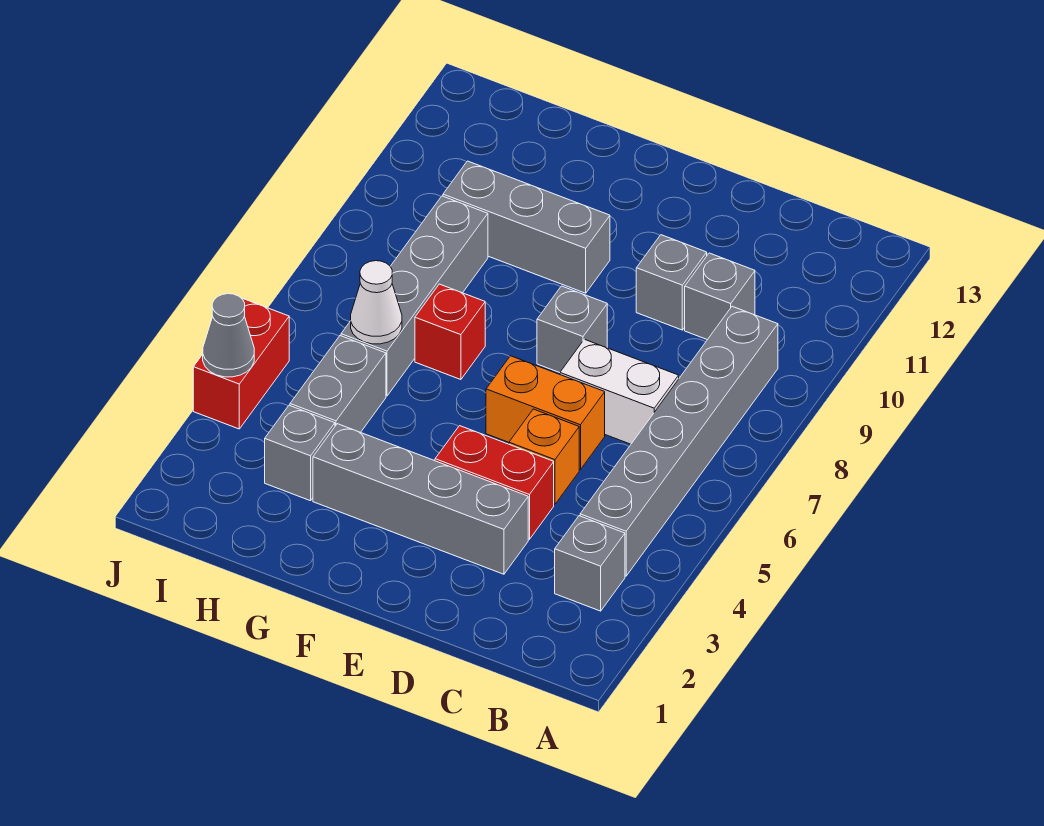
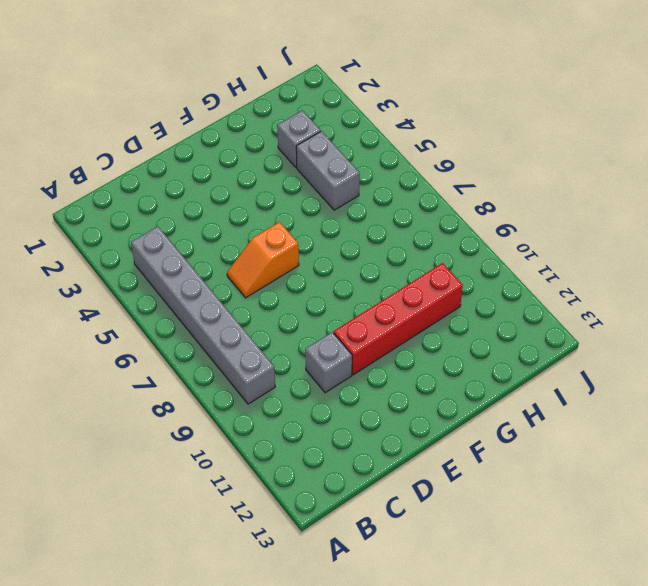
orange slope D6:E6 level 1 top E -> orange brick D6:E6 level 1
red brick E10:H10 level 1 -> grey brick F10:H10 level 1
none -> grey brick B3 level 1
none -> white brick C7:D7 level 1
none -> grey brick C10 level 1

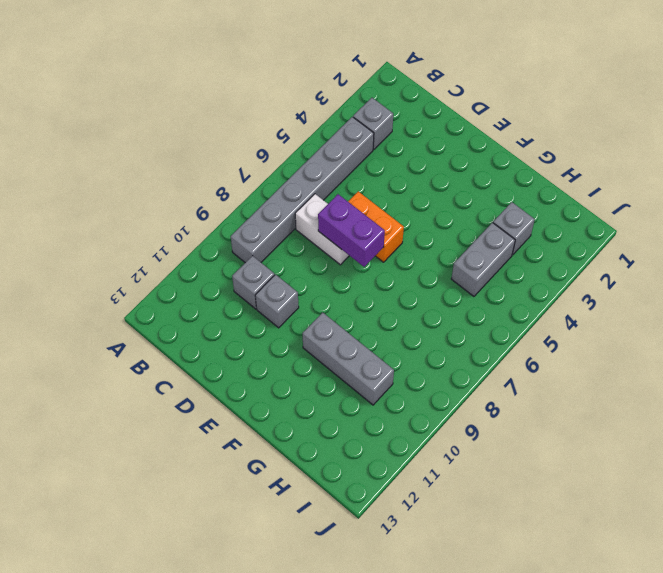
purple brick D7:E7 level 2 -> none
none -> grey brick D3:G3 level 1
none -> red brick D4:E4 level 1
none -> orange brick D5 level 1

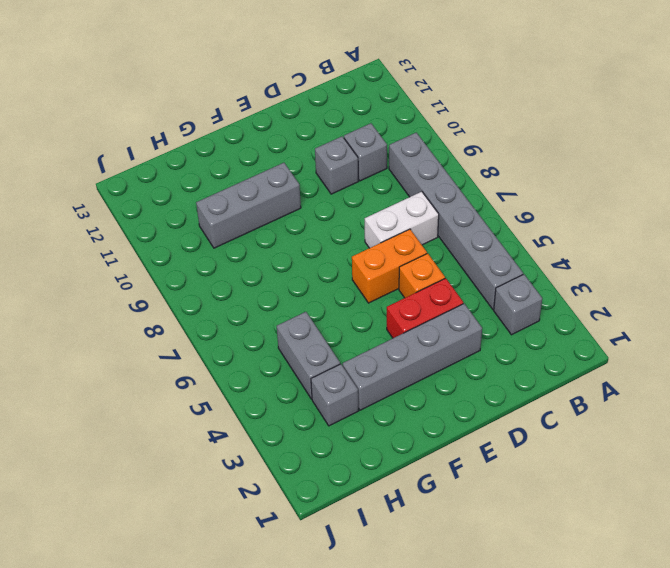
none -> grey brick E8 level 1
none -> red brick G7 level 1
none -> grey brick H6:H9 level 1

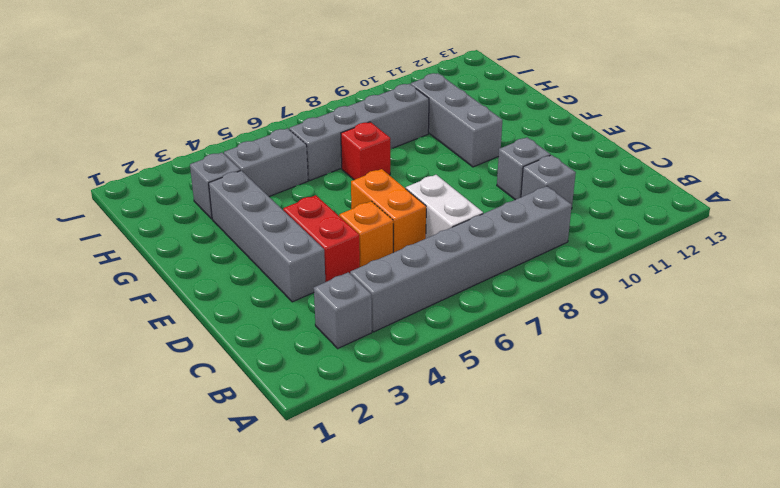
none -> grey brick E8 level 1
none -> red brick J4:J5 level 1
none -> white cone H6 level 2

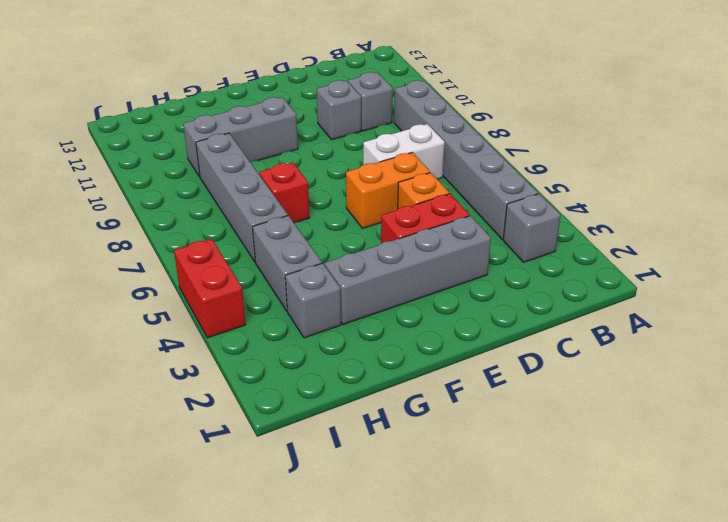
none -> grey brick E8 level 1
none -> white cone H6 level 2
none -> grey cone J4 level 2

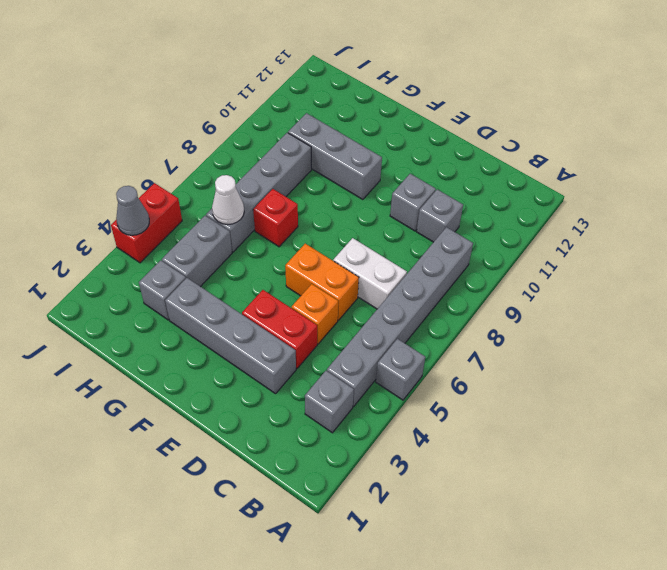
grey brick A5 level 1 -> grey brick E8 level 1

